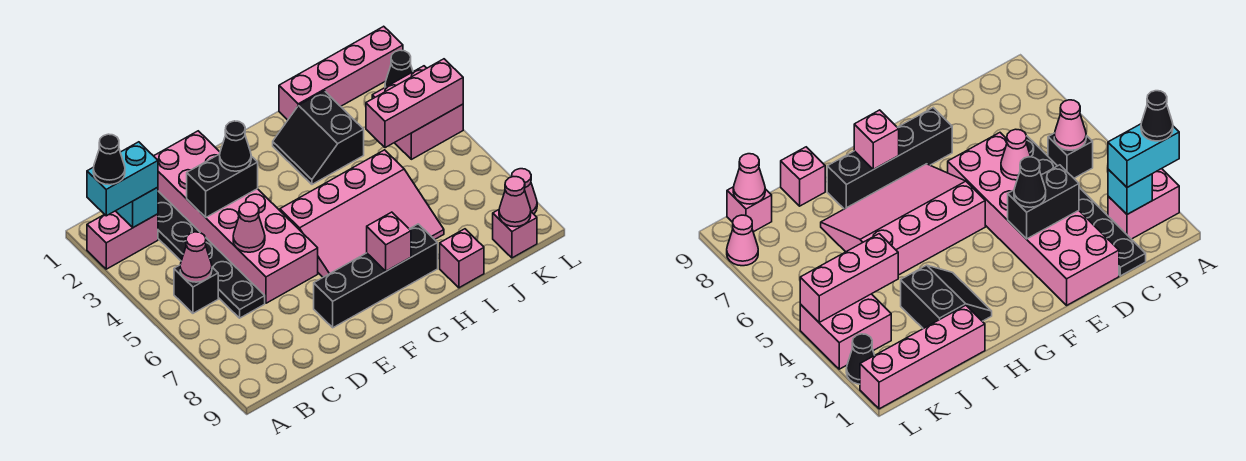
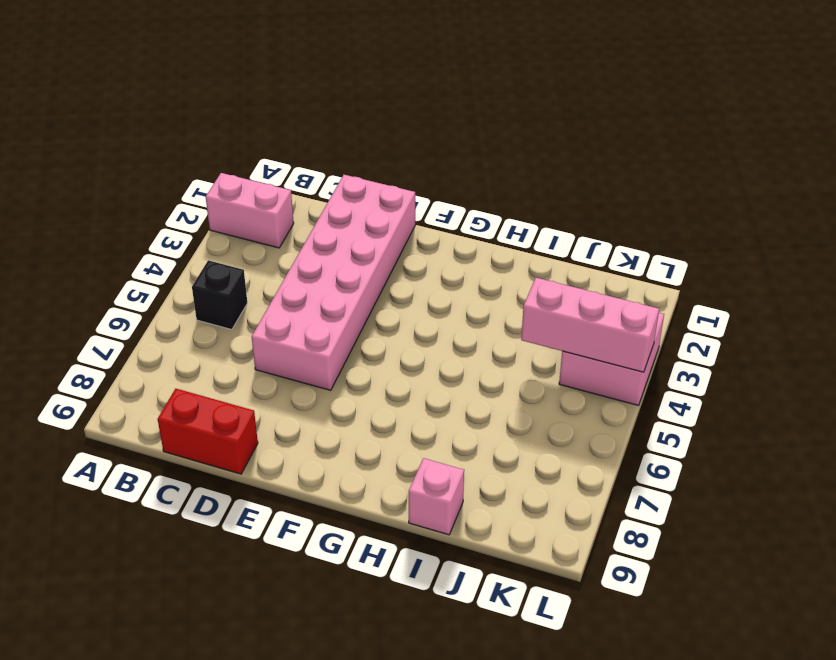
red brick C9:D9 level 1 -> none
none -> black plate C1:C6 level 1
none -> black brick E8:H8 level 1
none -> pink slope F5:I7 level 1 top 5

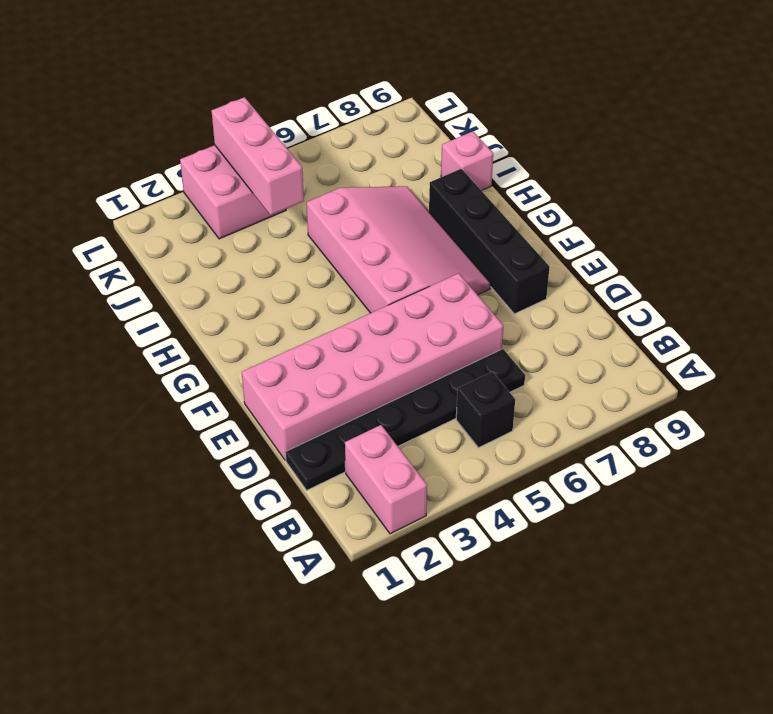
none -> black slope H2:I3 level 1 top I
none -> pink brick I1:L1 level 1
none -> pink brick K9 level 1

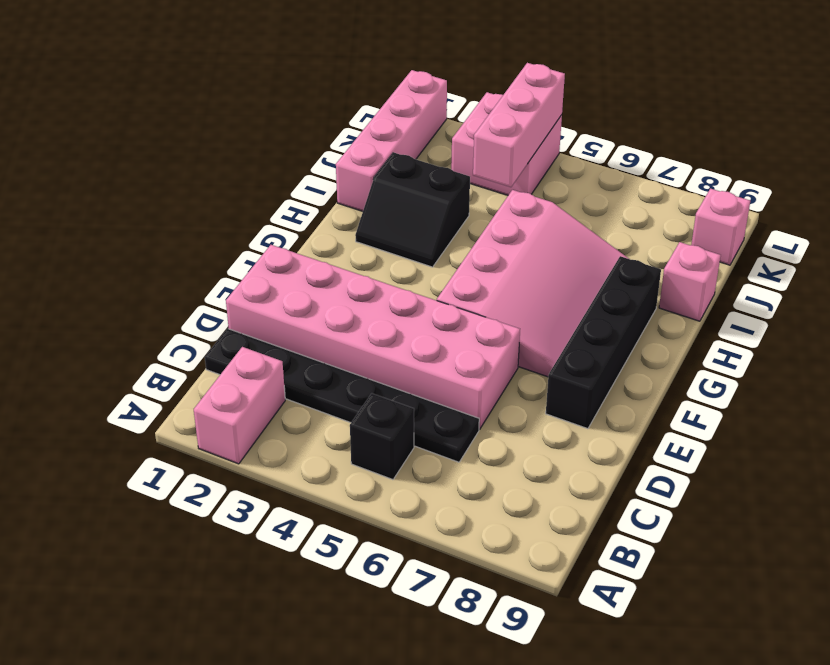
none -> black cone L2 level 1
none -> pink cone L8 level 1
none -> cyan brick B2 level 2

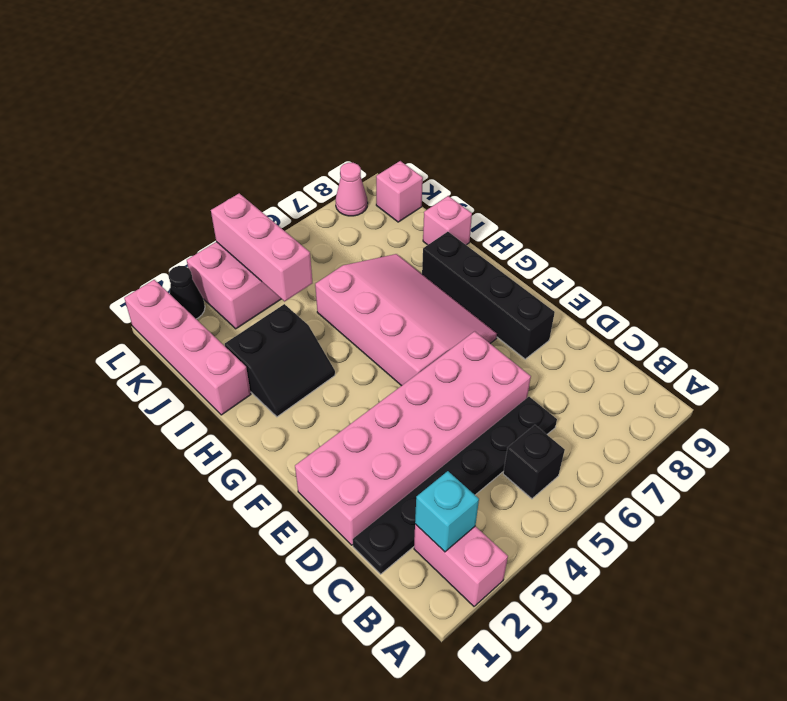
none -> pink cone B5 level 2
none -> black brick D3:E3 level 2
none -> pink cone D5 level 2

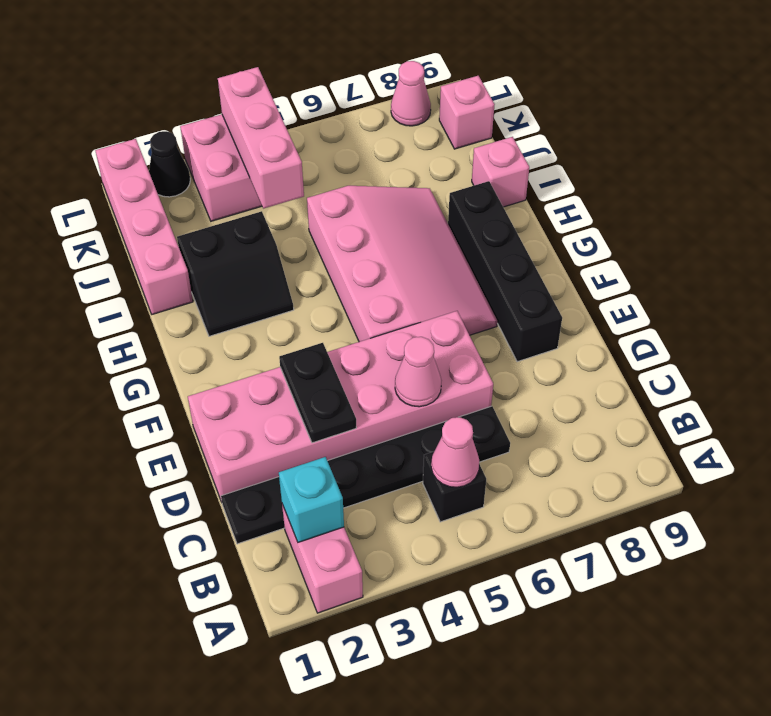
black plate D3:E3 level 2 -> black brick D3:E3 level 2
none -> pink brick G8 level 2
none -> pink cone K9 level 2
none -> cyan brick A2:B2 level 3

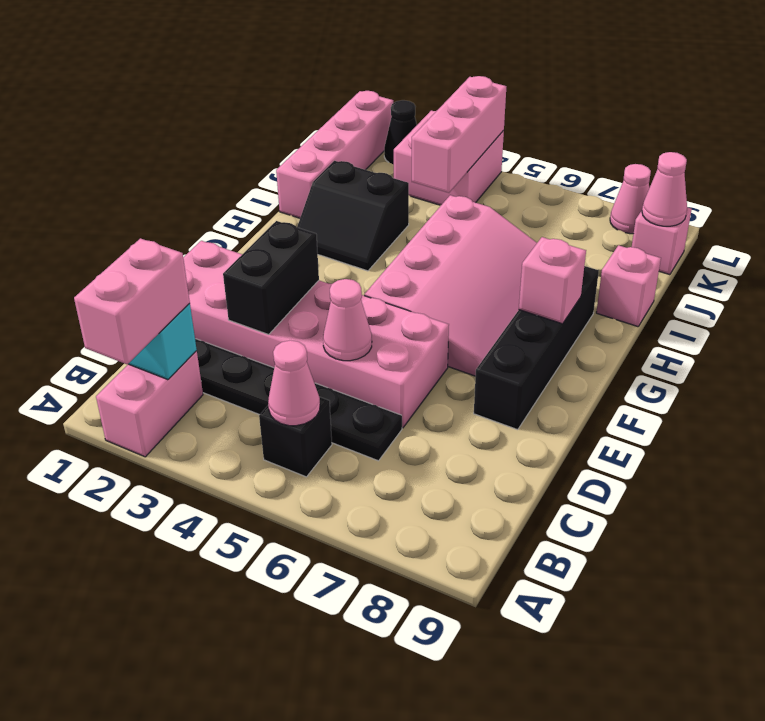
pink brick A2:B2 level 3 -> cyan brick A2:B2 level 3
none -> black cone E3 level 3
none -> black cone A2 level 4

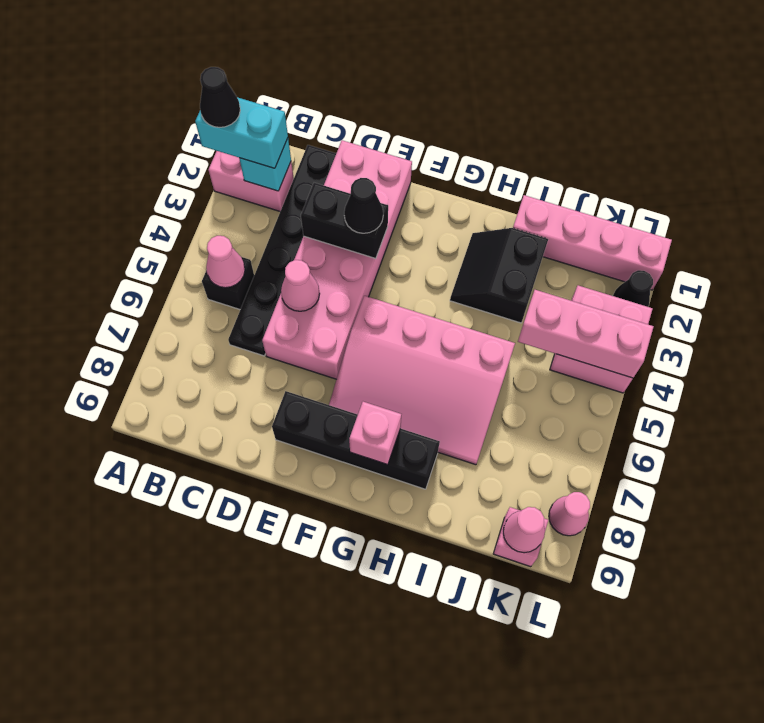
none -> pink brick I9 level 1

